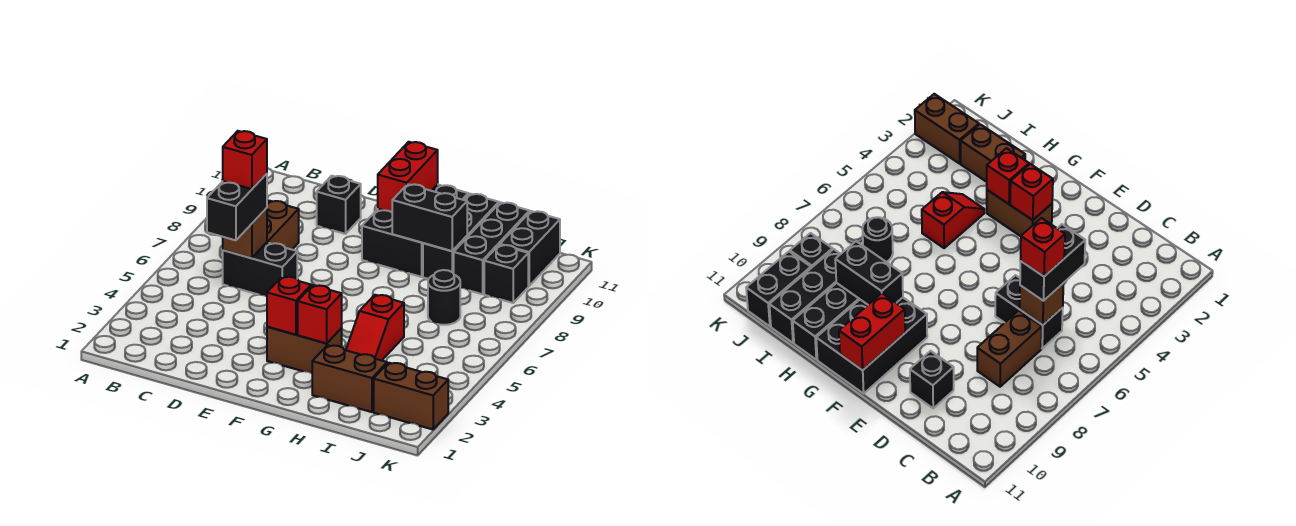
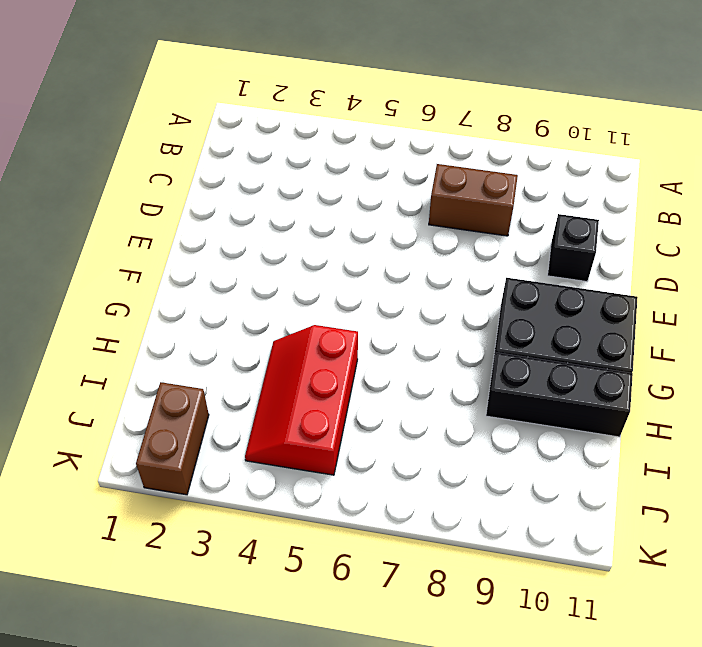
red slope H4:J5 level 1 top 5 -> red slope H4:H5 level 1 top 5
none -> black brick C6:D6 level 1
none -> brown brick F3:G3 level 1
none -> brown brick H2:I2 level 1

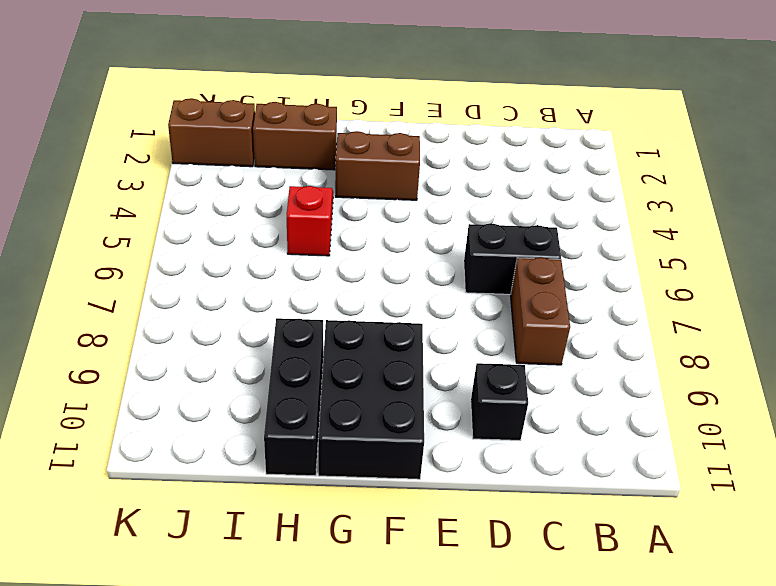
none -> black round brick I7 level 1
none -> black brick I9:I11 level 1
none -> black brick J9 level 1

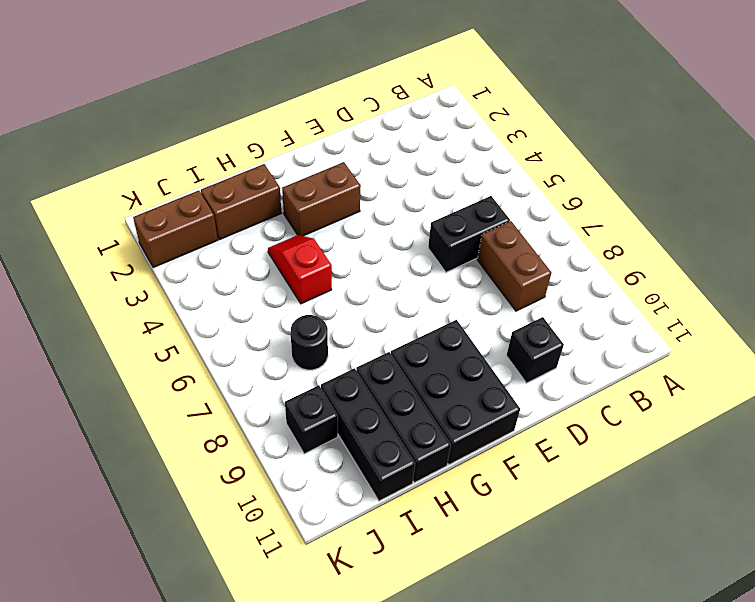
none -> black brick J10:J11 level 1
none -> brown brick C6 level 2
none -> red brick F3 level 2

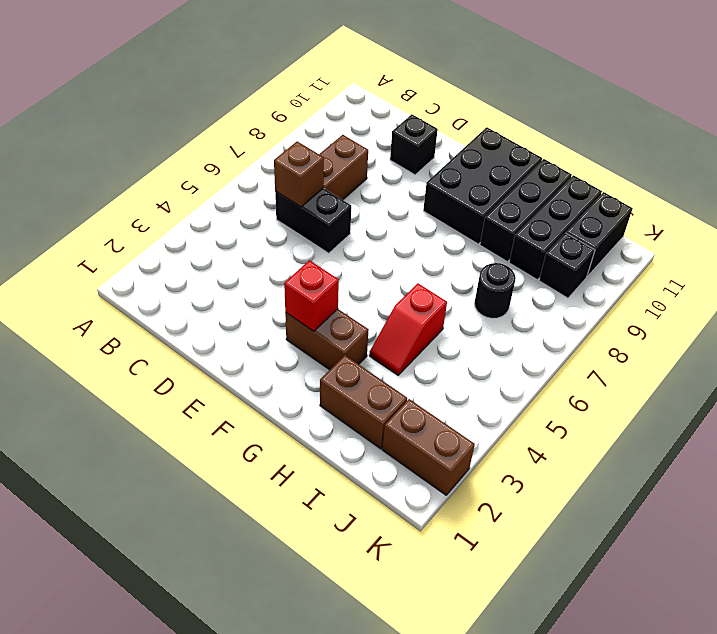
none -> red brick F10:F11 level 2
none -> red brick G3 level 2
none -> black brick G9:H9 level 2

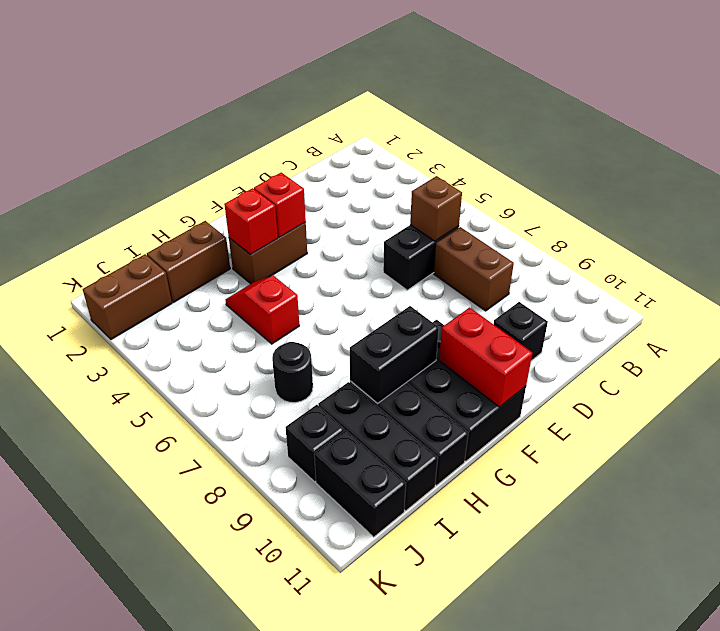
none -> black brick C5:C6 level 3
none -> red brick C6 level 4

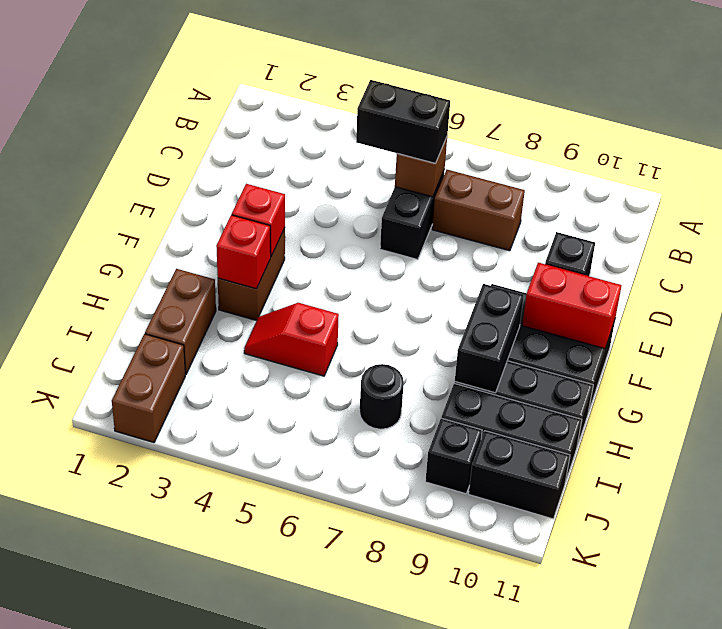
none -> red brick C6 level 4

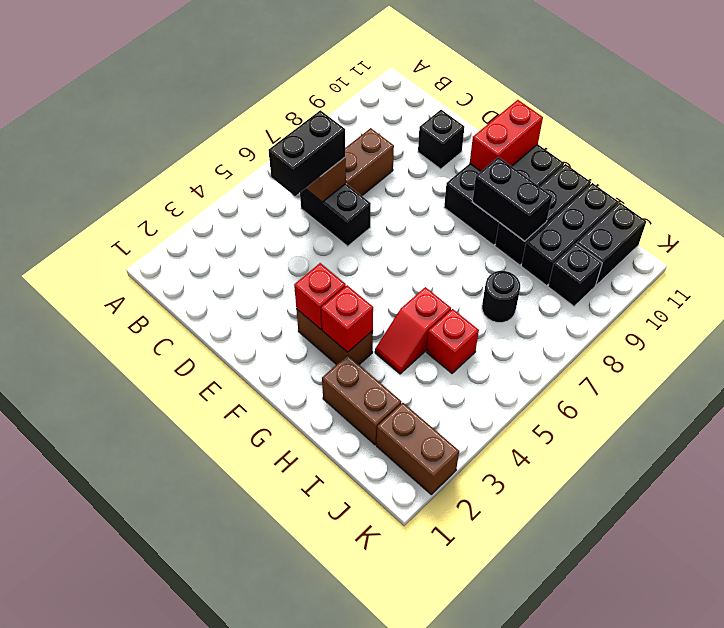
red brick I5 level 1 -> red brick C6 level 4

